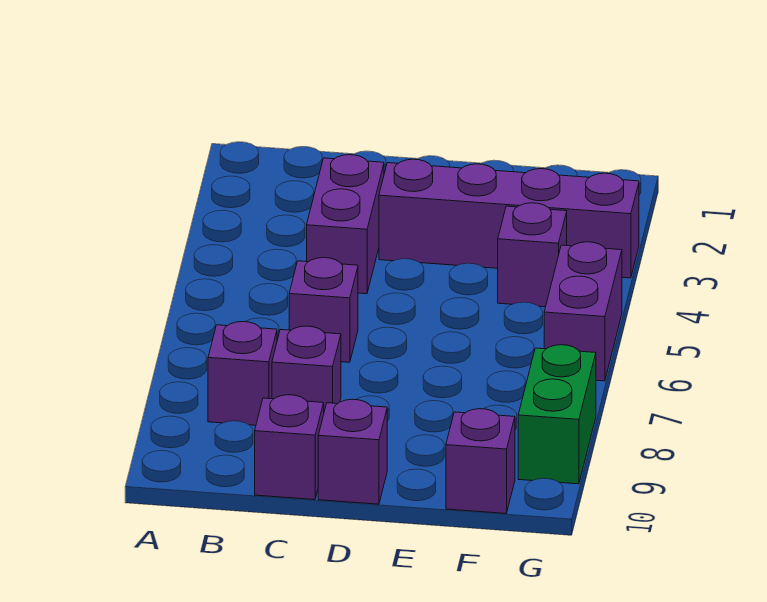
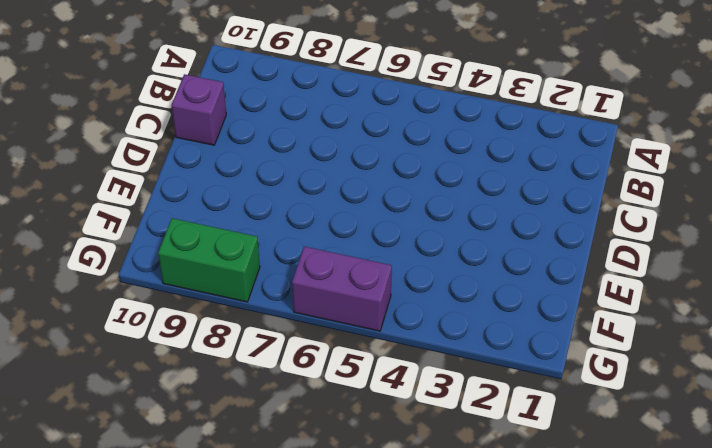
none -> purple brick B8 level 1
none -> purple brick C3:C4 level 1

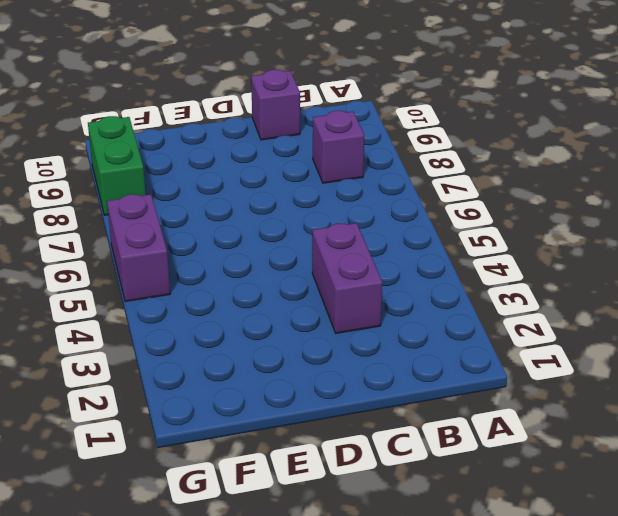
none -> purple brick C6 level 1
none -> purple brick C8 level 1

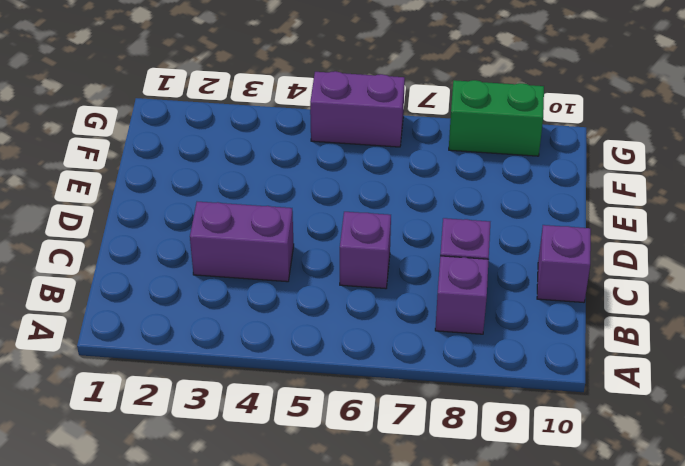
none -> purple brick D3:G3 level 1
none -> purple brick D10 level 1

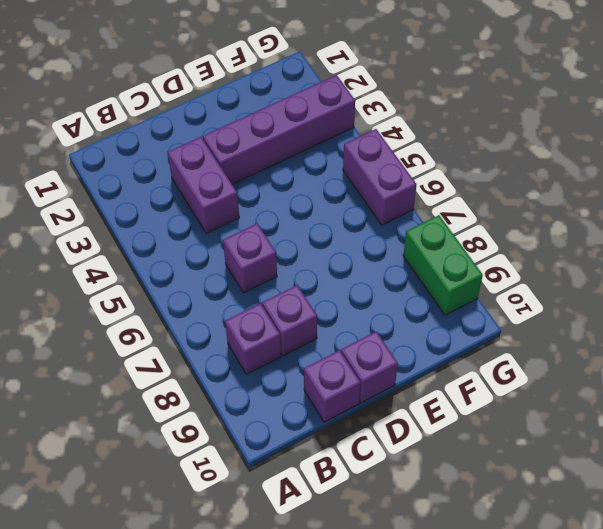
none -> purple brick F4 level 1
none -> purple brick F10 level 1

